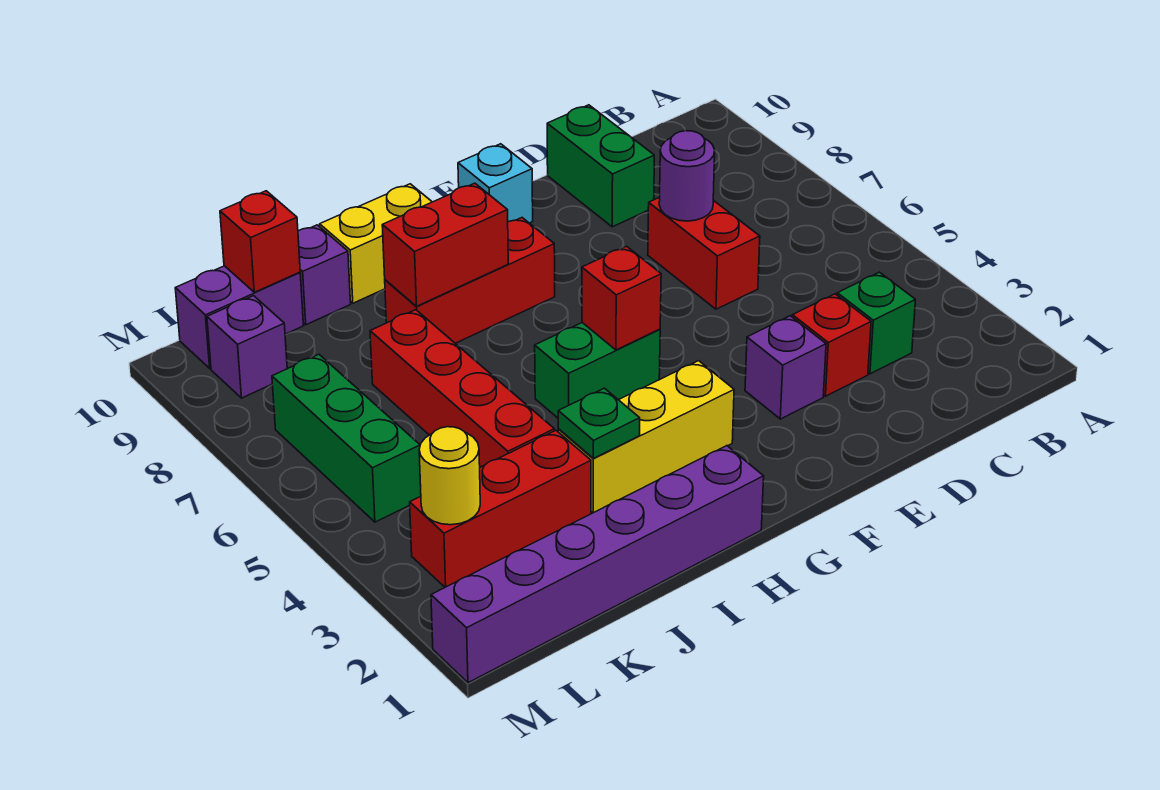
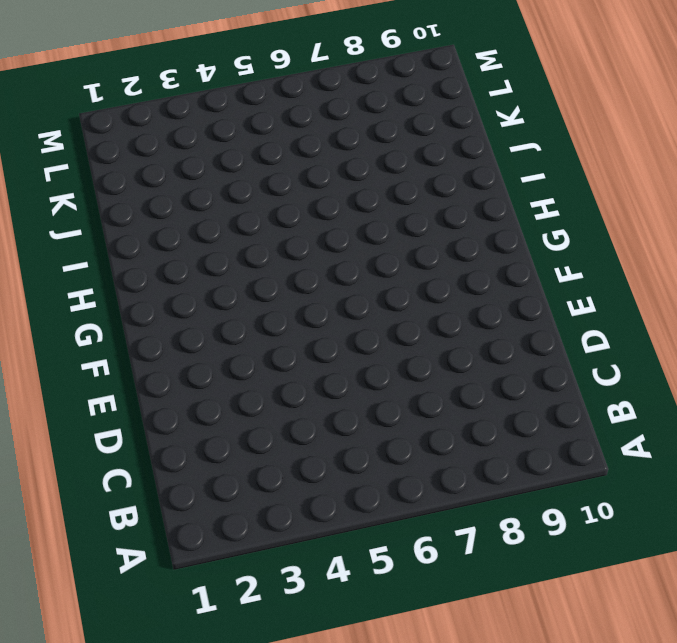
none -> green brick C3 level 1
none -> red brick D3 level 1
none -> red brick D6:D7 level 1

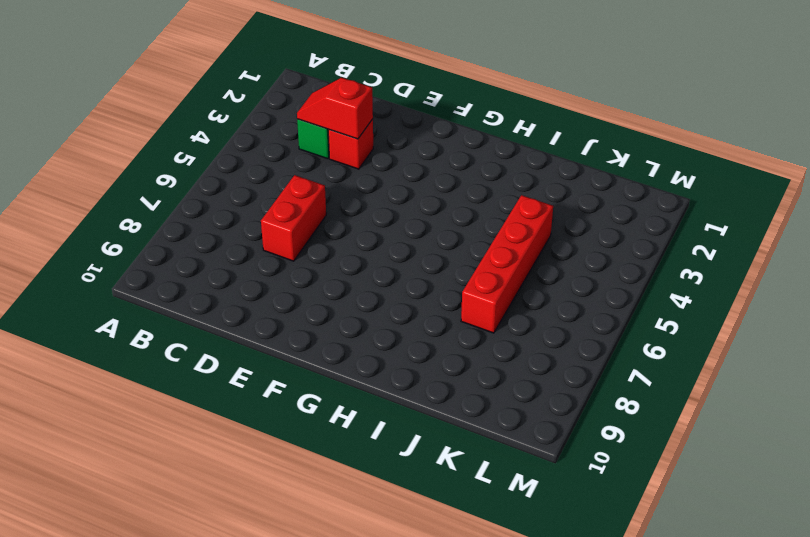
red slope C3:D3 level 2 top D -> none
none -> green brick D9:D10 level 1
none -> purple brick E3 level 1
none -> cyan brick F10 level 1

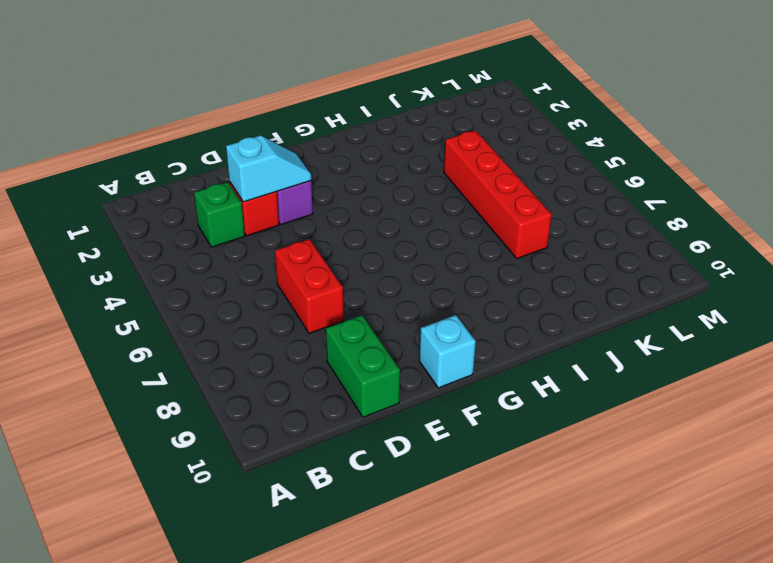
cyan slope D3:E3 level 2 top D -> none
none -> yellow brick G3:I3 level 1
none -> green brick G5:H5 level 1
none -> red brick G8:I8 level 1

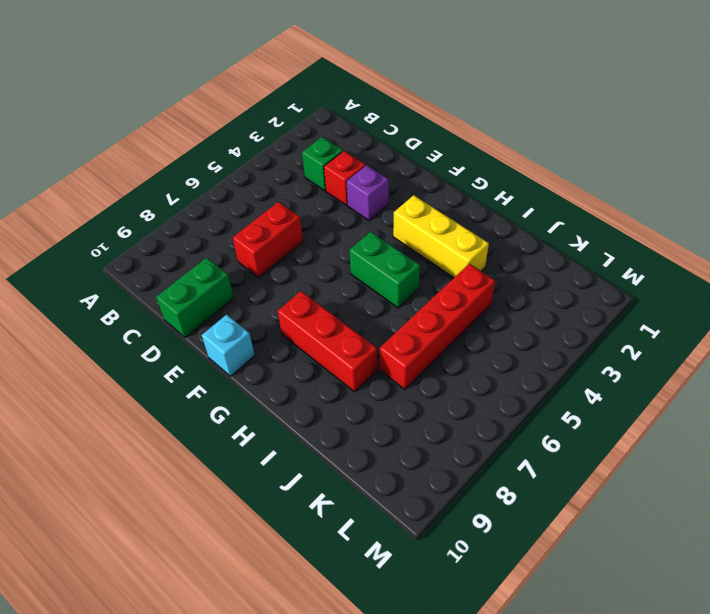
none -> purple brick H1:M1 level 1
none -> yellow brick H10:I10 level 1
none -> red brick J3:L3 level 1

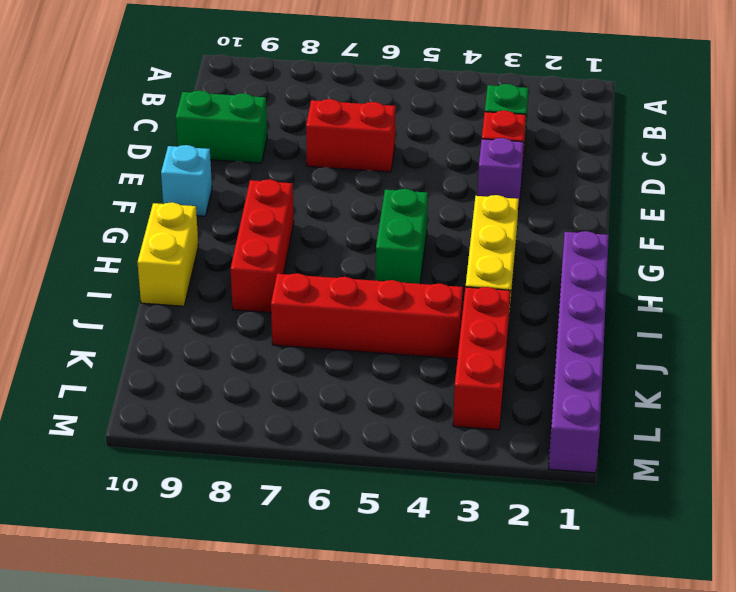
none -> purple brick J10 level 1
none -> purple brick K10:L10 level 1
none -> green brick L5:L7 level 1

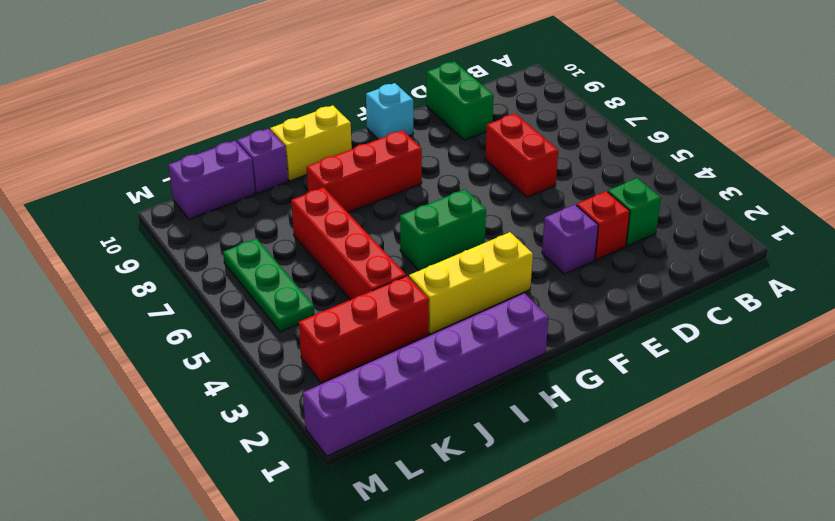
green plate L5:L7 level 1 -> green brick L5:L7 level 1
none -> purple brick L9 level 1
none -> purple round brick D7 level 2
none -> red brick G5 level 2

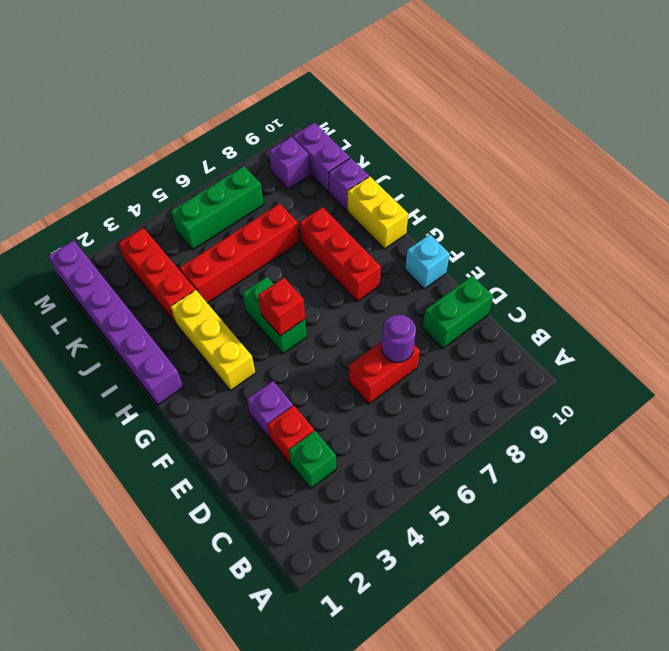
none -> red brick H8:I8 level 2
none -> green plate I3 level 2
none -> red brick K10 level 2

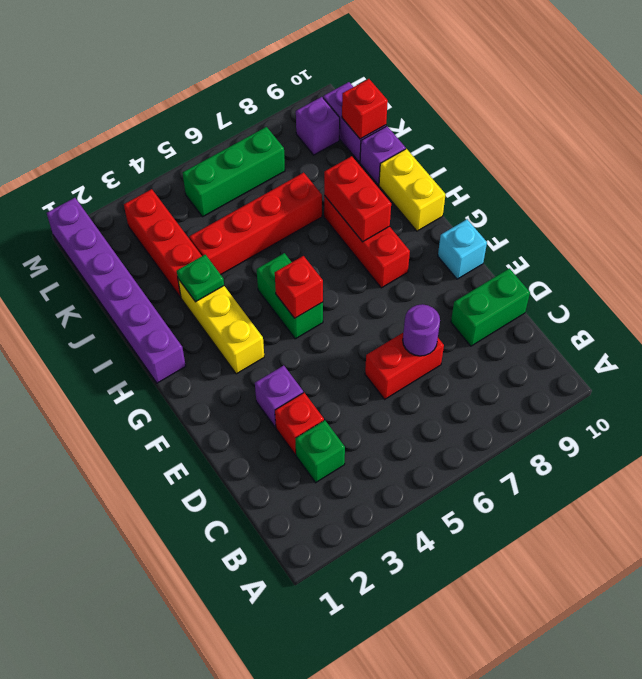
none -> yellow round brick L3 level 2

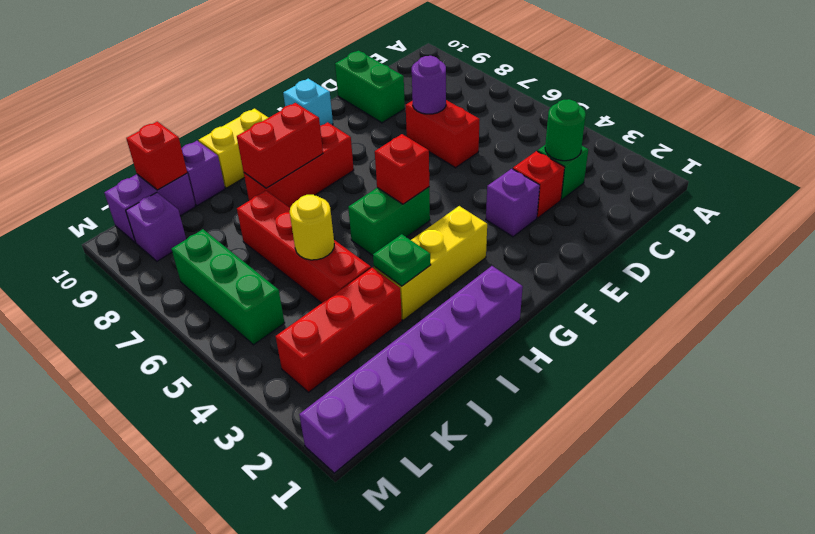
green round brick C3 level 2 -> none
yellow round brick J5 level 2 -> yellow round brick L3 level 2

